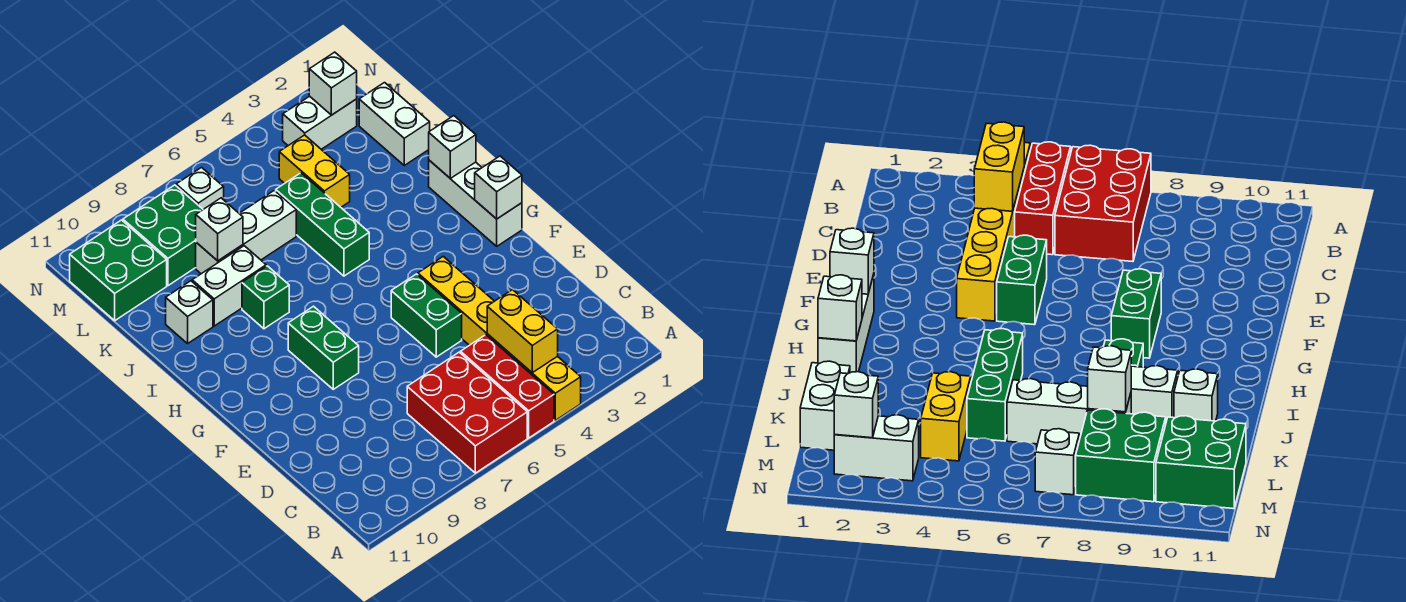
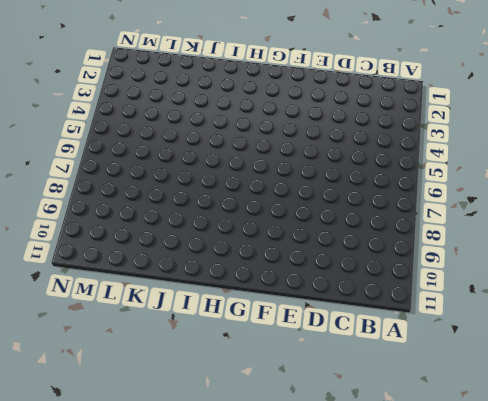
none -> yellow brick A4:F4 level 1
none -> red brick A5:C5 level 1
none -> red brick A6:C7 level 1

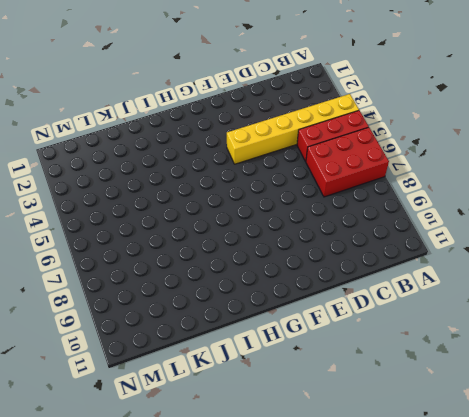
none -> green brick E5:F5 level 1
none -> green brick F8:G8 level 1
none -> white brick G1:I1 level 1

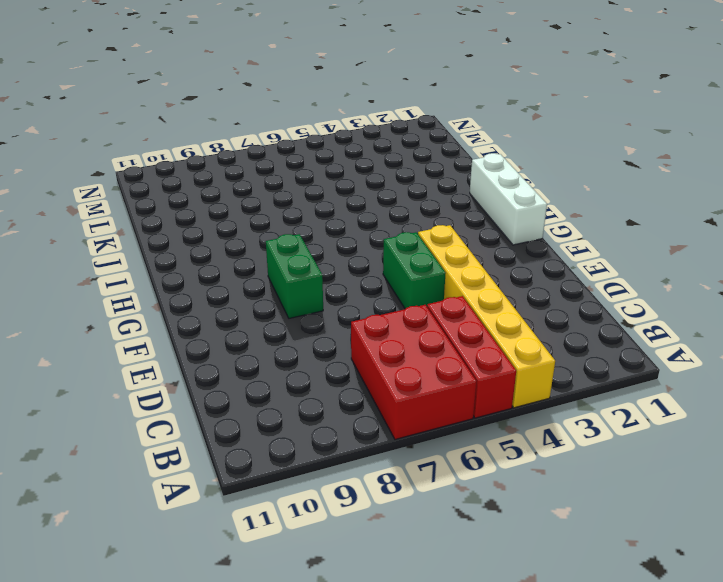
none -> green brick I5:K5 level 1
none -> green brick I8 level 1
none -> white brick J8:J9 level 1

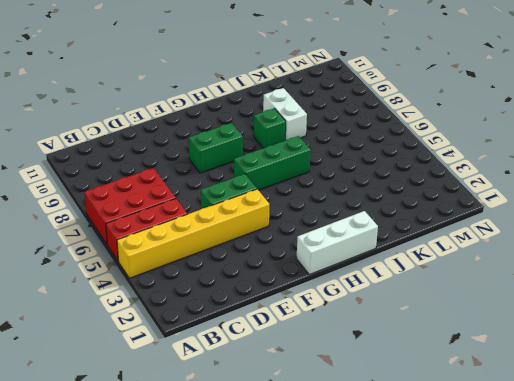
green brick G6:I6 level 1 -> green brick I5:K5 level 1
none -> white brick J10 level 1
none -> white brick K1:L1 level 1
none -> yellow brick K4:L4 level 1

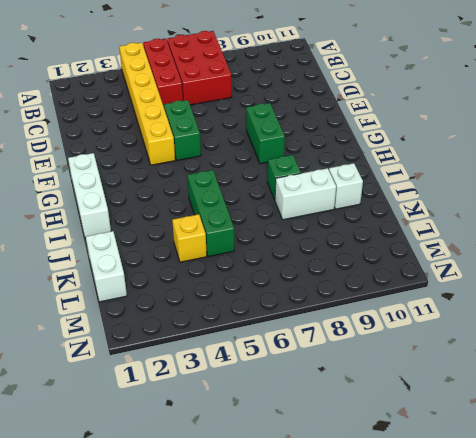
yellow brick K4 level 1 -> yellow brick K4:L4 level 1
none -> white brick K6:K8 level 1
none -> green brick L8:M9 level 1
none -> green brick L10:M11 level 1

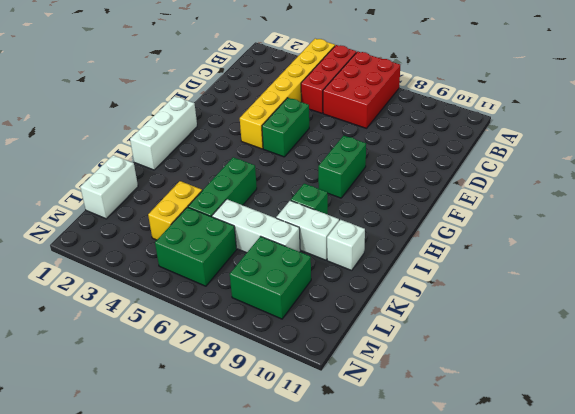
green brick L5:M6 level 1 -> green brick L10:M11 level 1
none -> white brick M2:M3 level 1
none -> white brick M7 level 1
none -> yellow brick B4:C4 level 2

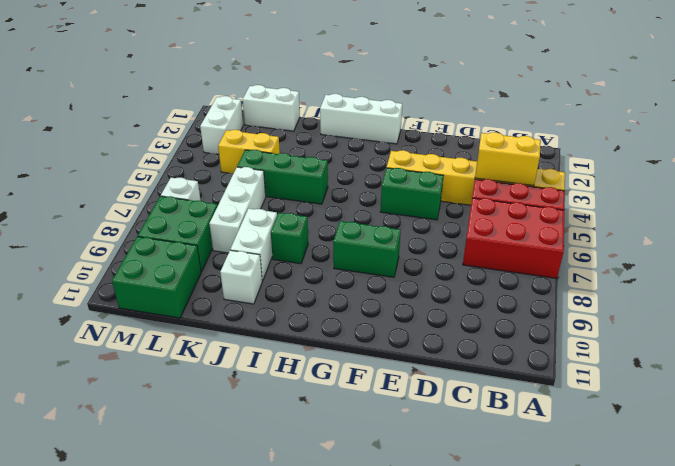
none -> white brick G1 level 2
none -> white brick I1 level 2
none -> white brick K8 level 2

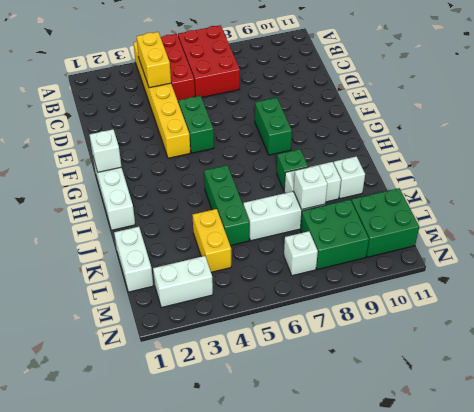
none -> white brick I1 level 2
none -> white brick M2 level 2

